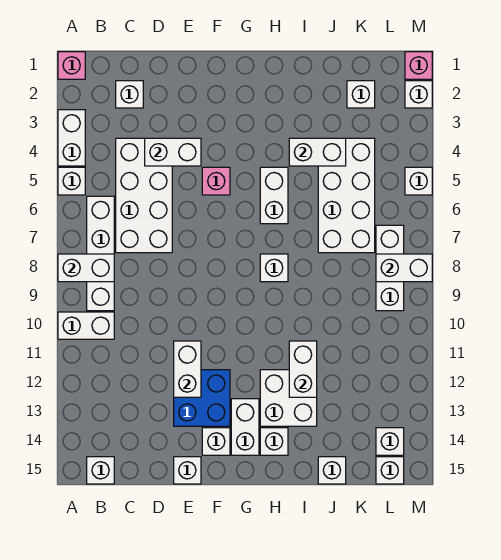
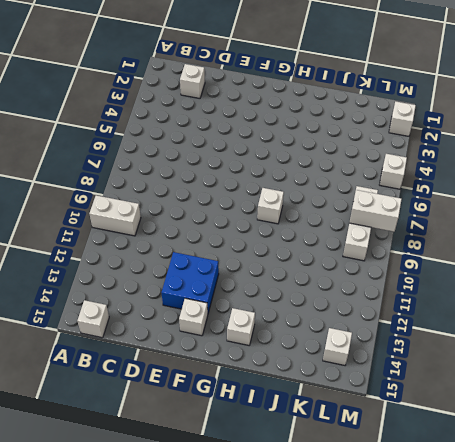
none -> pink brick A1 level 1
none -> white brick A3:A4 level 1
none -> white brick A5 level 1
none -> white brick B6:B9 level 1

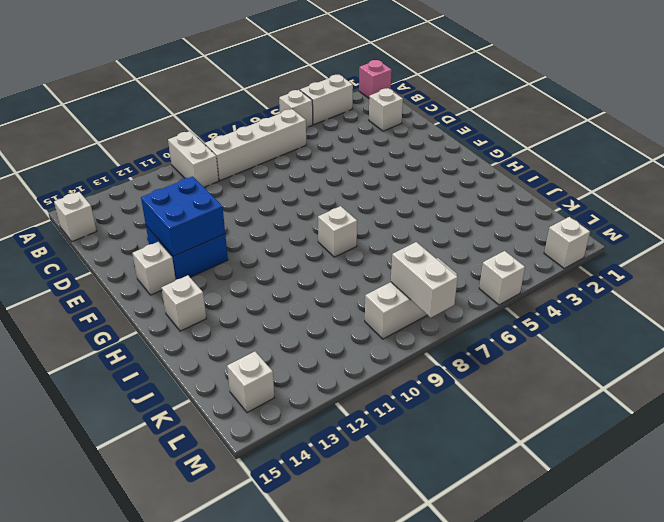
blue brick E12:F13 level 2 -> white brick E11:E12 level 2
none -> white brick C4:D7 level 1
none -> white brick E15 level 1
none -> pink brick F5 level 1
none -> white brick G13:G14 level 1

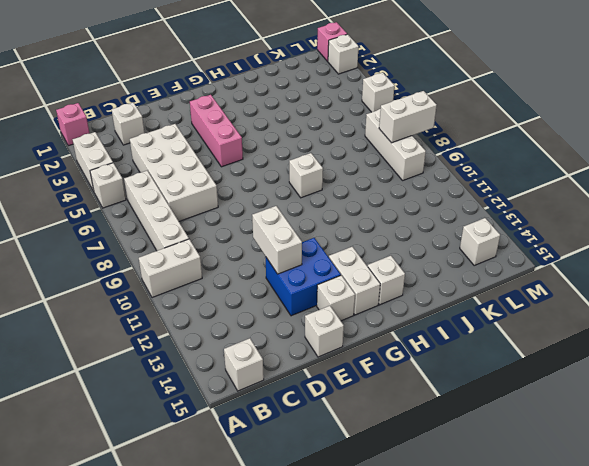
pink brick F3:F5 level 1 -> pink brick F5 level 1
none -> white brick H5:H6 level 1
none -> white brick H12:I13 level 1
none -> white brick J4:K7 level 1
none -> white brick J15 level 1

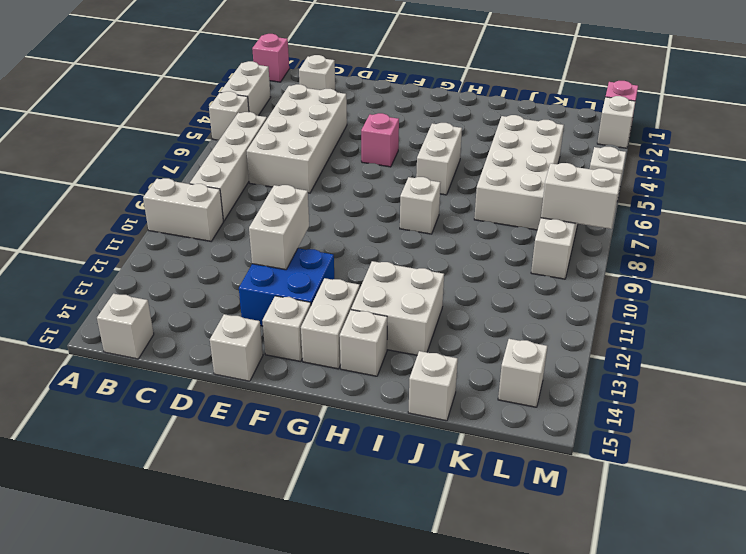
none -> white brick K2 level 1
none -> white brick L15 level 1
none -> white brick A8:B8 level 2
none -> white brick D4:E4 level 2

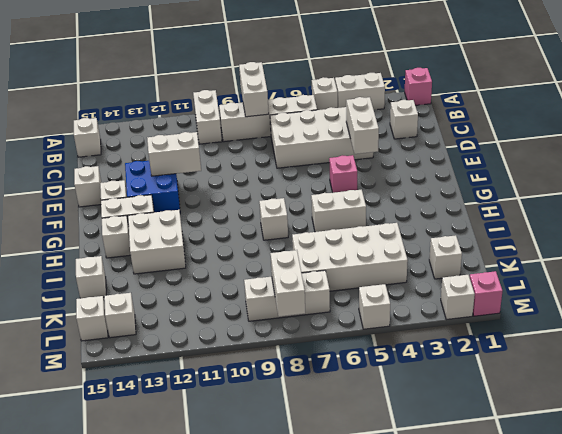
none -> white brick I4:J4 level 2
none -> white brick I11:I12 level 2

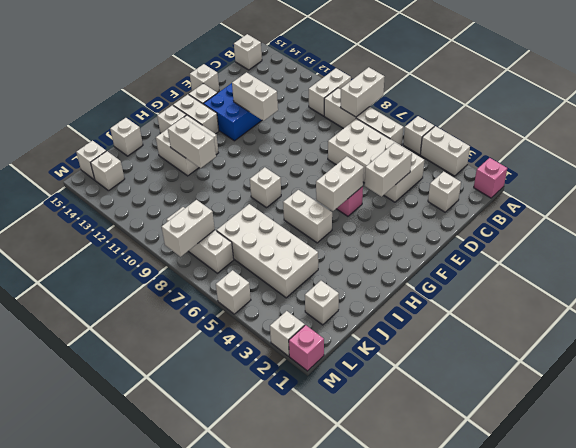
white brick F5:G5 level 2 -> white brick I4:J4 level 2

